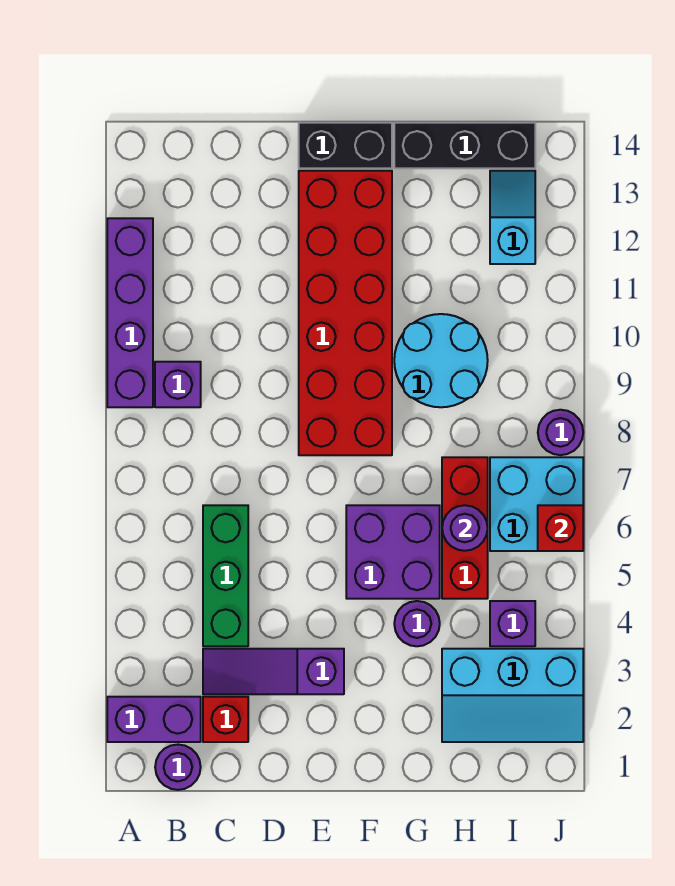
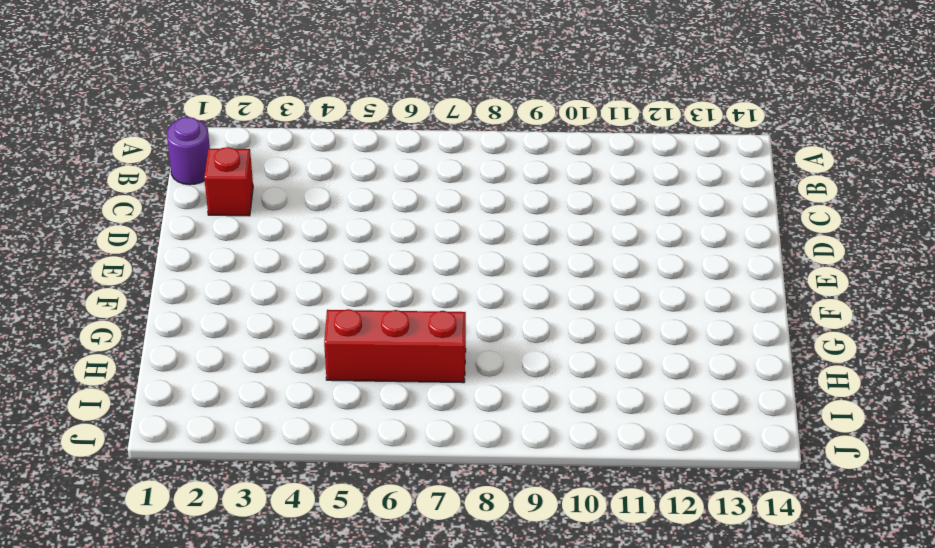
none -> purple brick A2:B2 level 1
none -> purple brick A9:A12 level 1
none -> purple brick B9 level 1

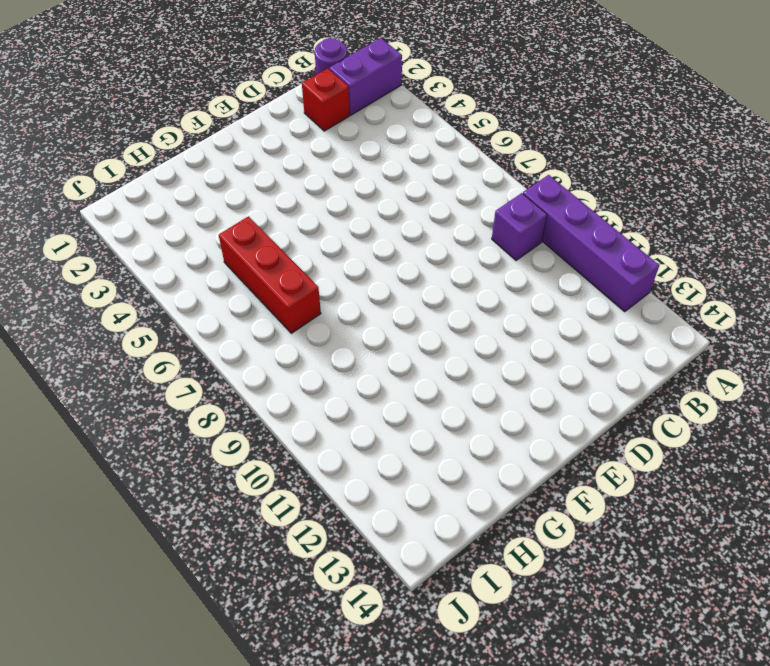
none -> purple slope C3:E3 level 1 top E
none -> green brick C4:C6 level 1
none -> red brick E8:F13 level 1

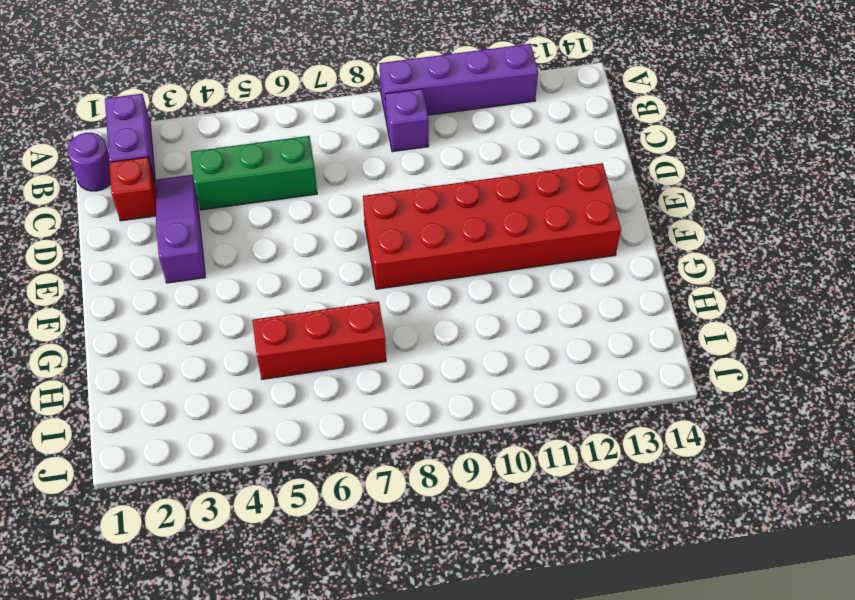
none -> black brick E14:F14 level 1
none -> purple brick F5:G6 level 1
none -> purple round brick G4 level 1

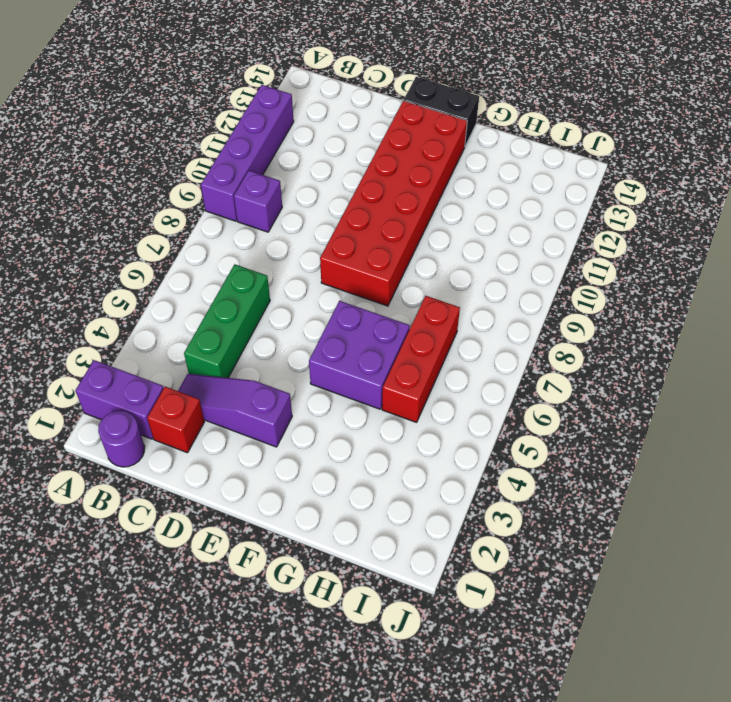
none -> purple round brick G4 level 1
none -> cyan round brick G9:H10 level 1
none -> black brick G14:I14 level 1

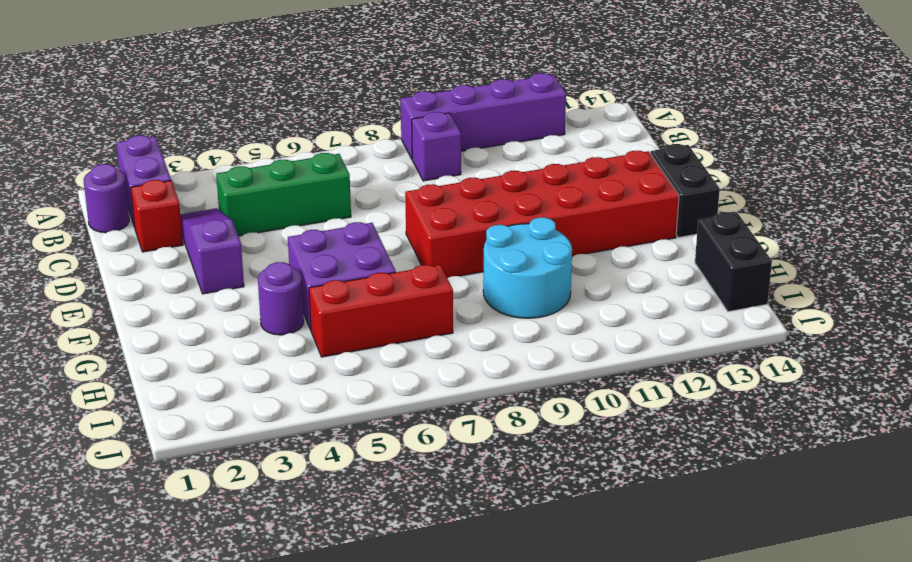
black brick H14:I14 level 1 -> black brick G14:I14 level 1
none -> cyan slope H2:J3 level 1 top 3
none -> purple brick I4 level 1
none -> cyan brick I6:J7 level 1

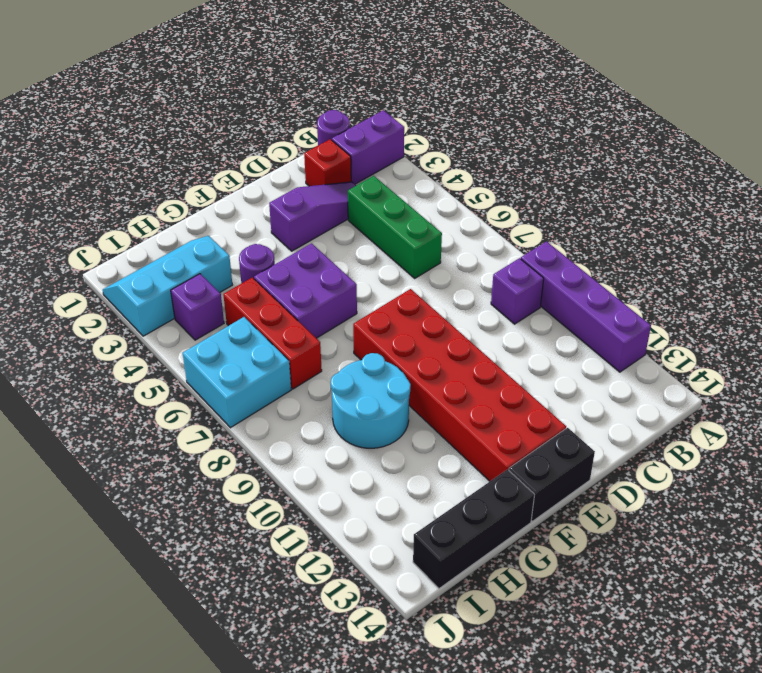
none -> cyan slope I12:I13 level 1 top 12
none -> purple round brick J8 level 1
none -> purple round brick H6 level 2

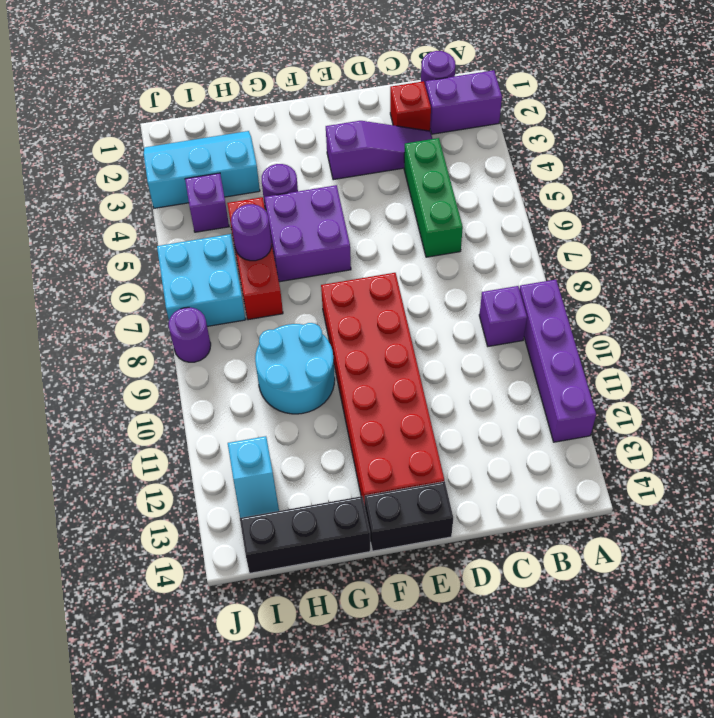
none -> red brick J6 level 2

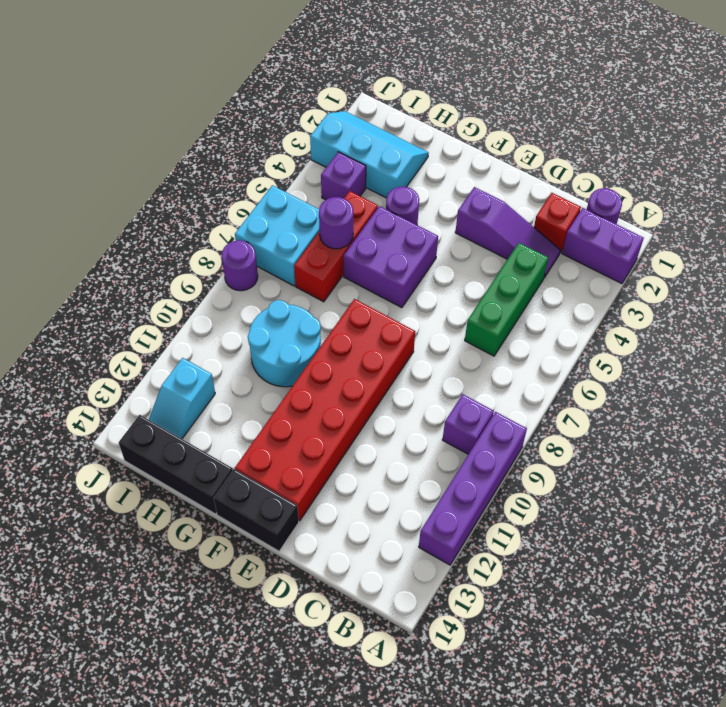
none -> red brick J6 level 2

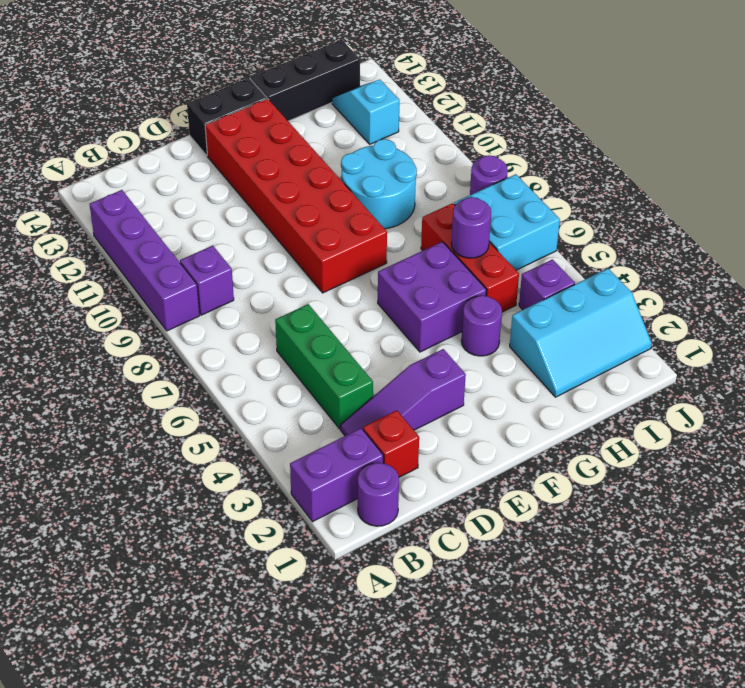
none -> red brick J6 level 2

